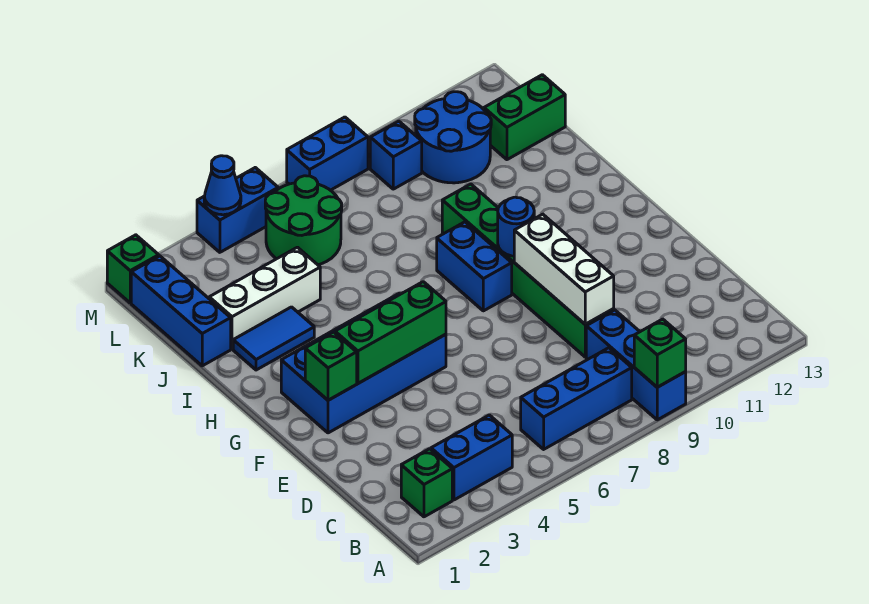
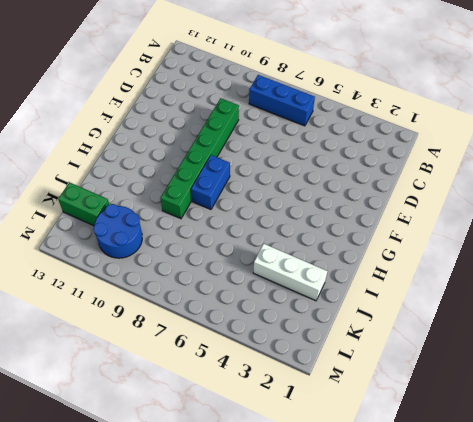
none -> blue brick A9:C9 level 1
none -> green brick B2 level 1
none -> blue brick B3:B4 level 1

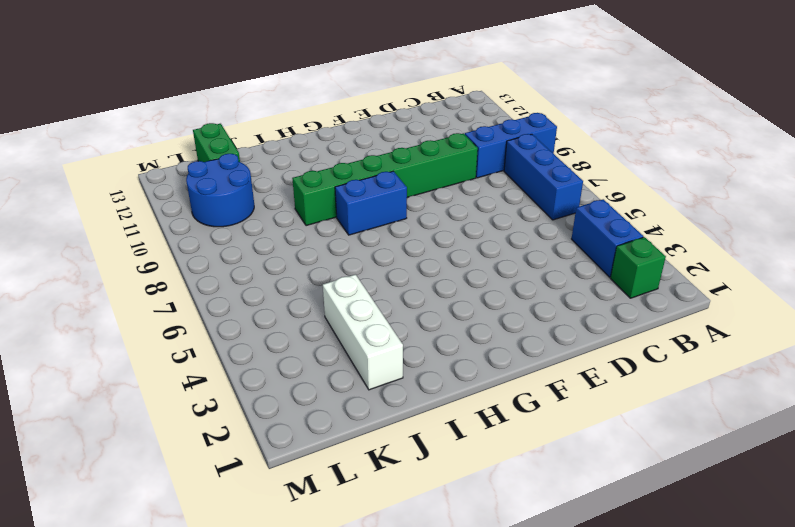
none -> blue brick F2:G5 level 1
none -> blue tile I2:I3 level 1
none -> blue brick J1:L1 level 1

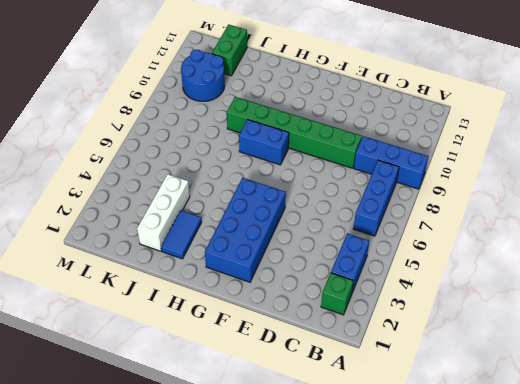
none -> blue brick J1:L1 level 1
none -> green round brick K5:L6 level 1
none -> blue brick L9 level 1

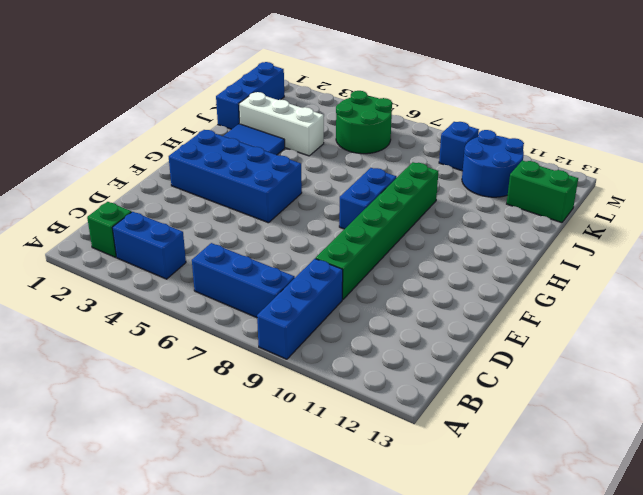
none -> green brick M1 level 1
none -> blue brick M4:M5 level 1
none -> blue brick M7:M8 level 1

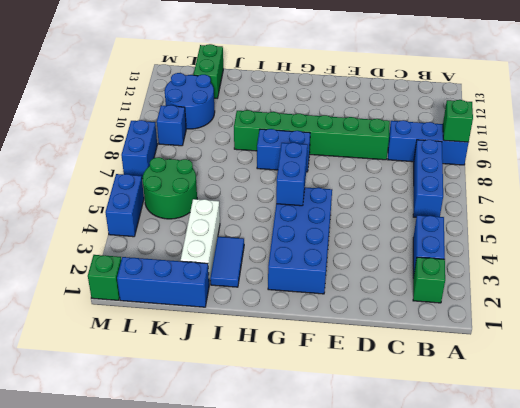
blue brick G5:G6 level 2 -> none
none -> white brick D9:F9 level 2
none -> green brick F2 level 2
none -> green brick F3:F5 level 2

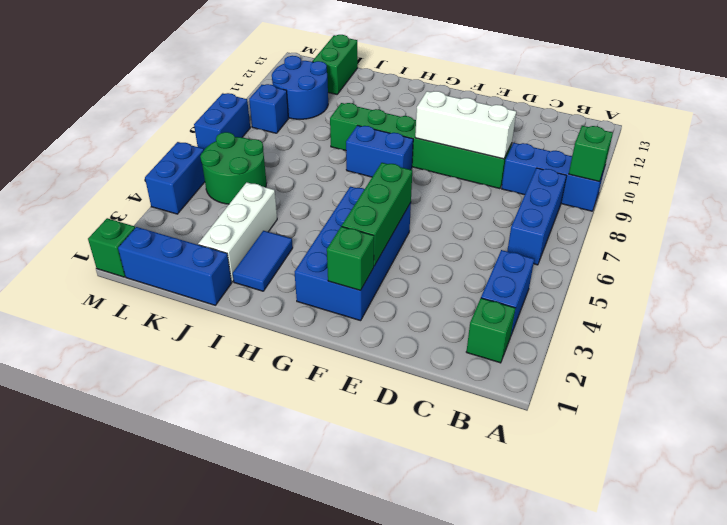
none -> blue round brick G9 level 2
none -> blue cone M4 level 2

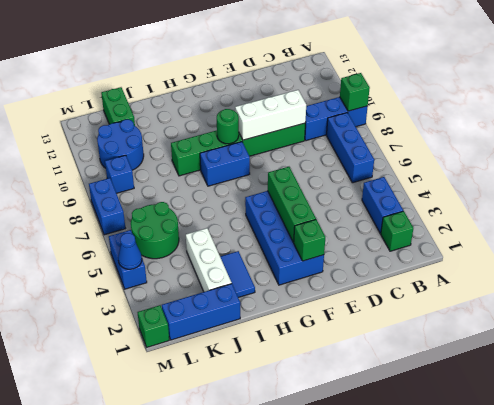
green round brick G9 level 2 -> blue round brick G9 level 2

